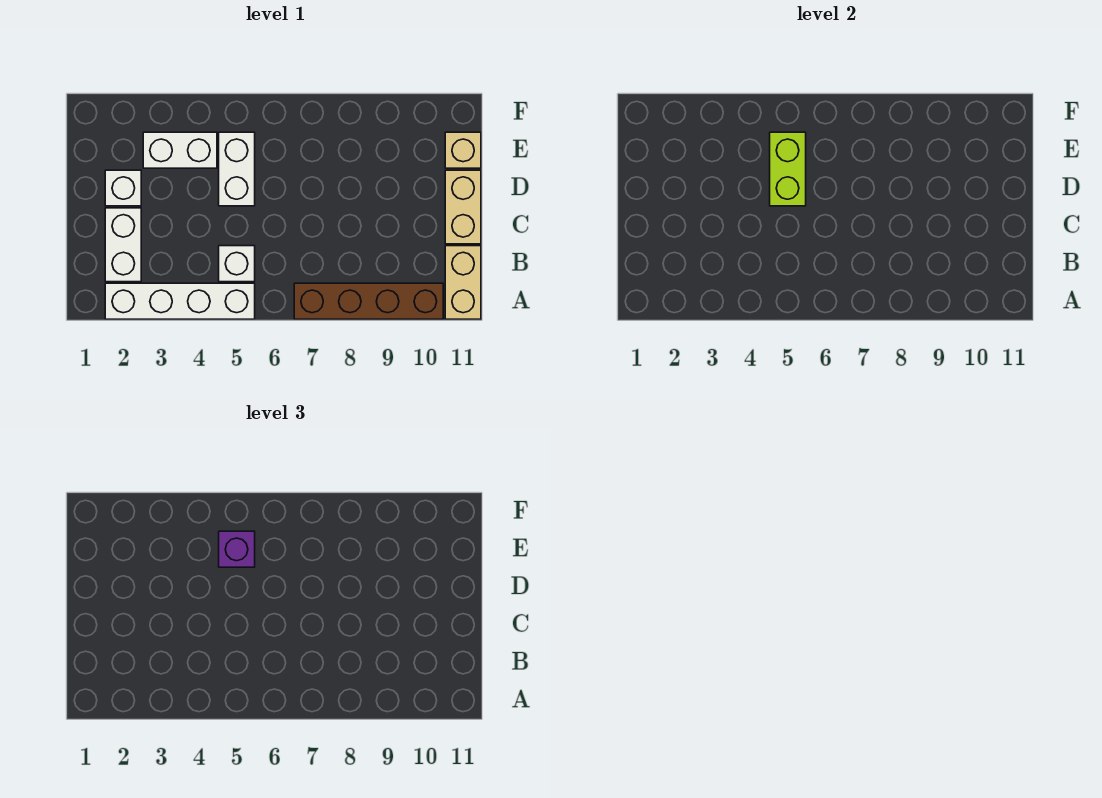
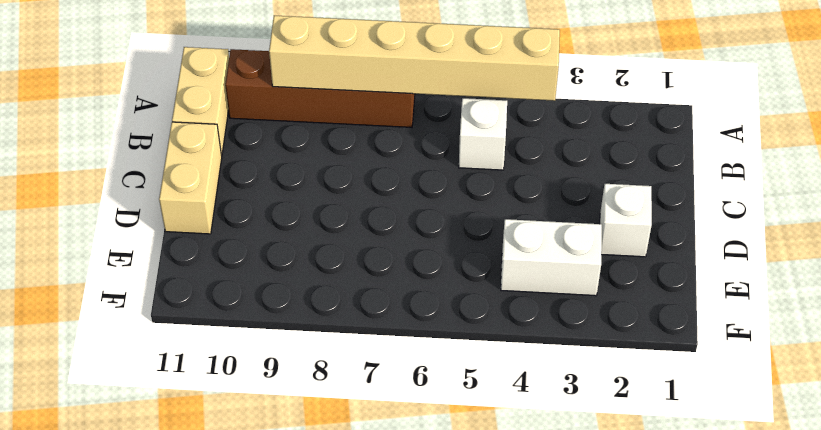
tan brick A4:A9 level 2 -> none
none -> white brick A2:A5 level 1
none -> white brick B2:C2 level 1
none -> white brick D5:E5 level 1

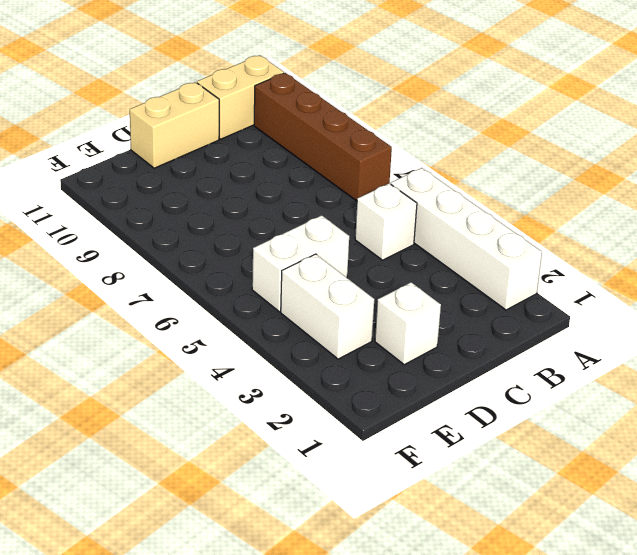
none -> white brick B2:C2 level 1
none -> tan brick E11 level 1
none -> lime brick D5:E5 level 2

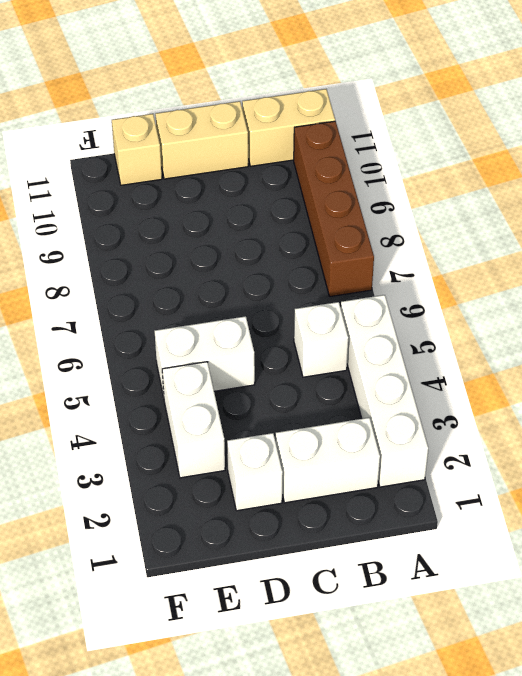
none -> lime brick D5:E5 level 2
none -> purple brick E5 level 3

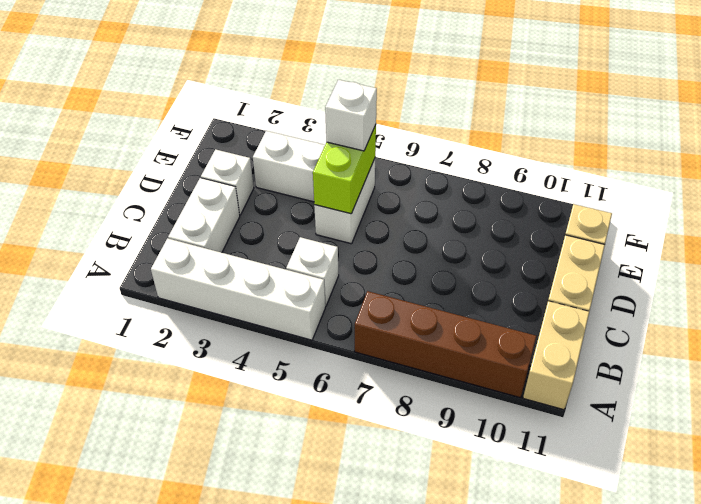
white brick E5 level 3 -> purple brick E5 level 3

